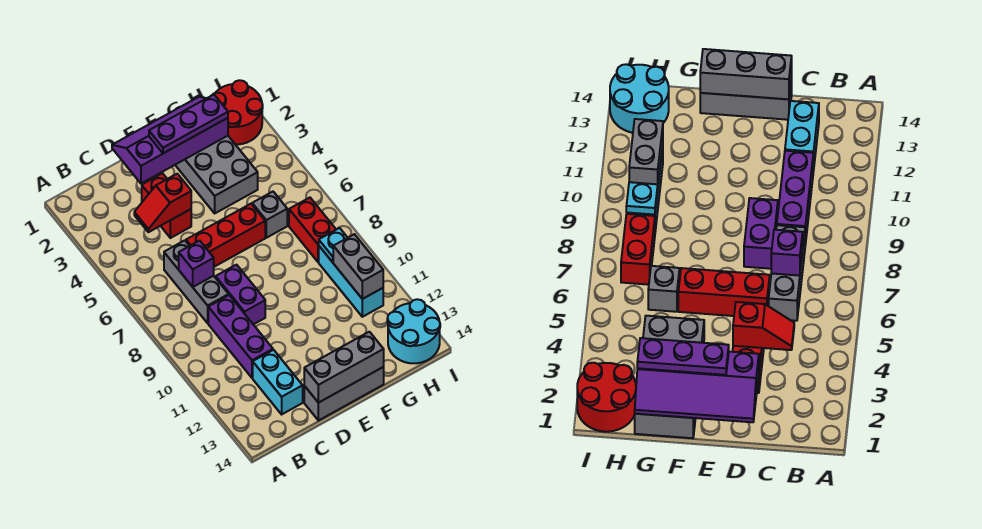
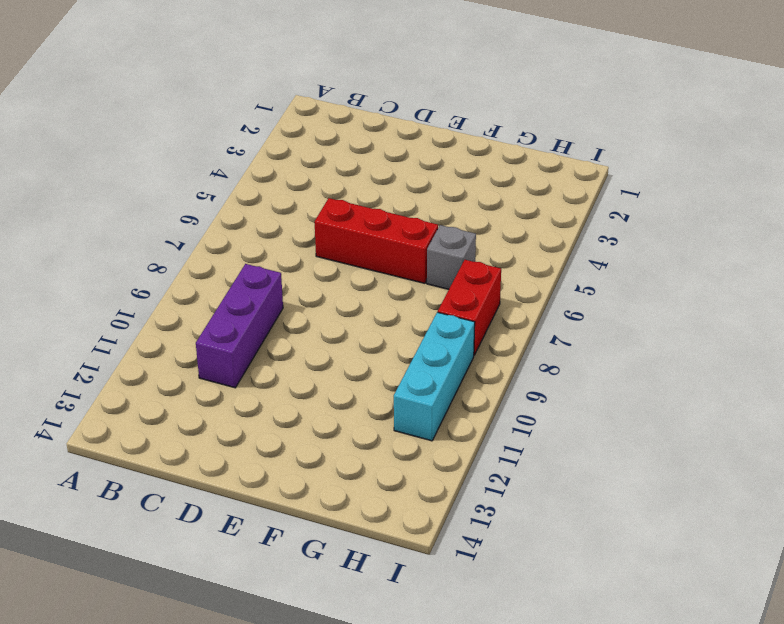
none -> grey brick C6:C8 level 1
none -> cyan brick C12:C13 level 1
none -> red brick D3:D4 level 1

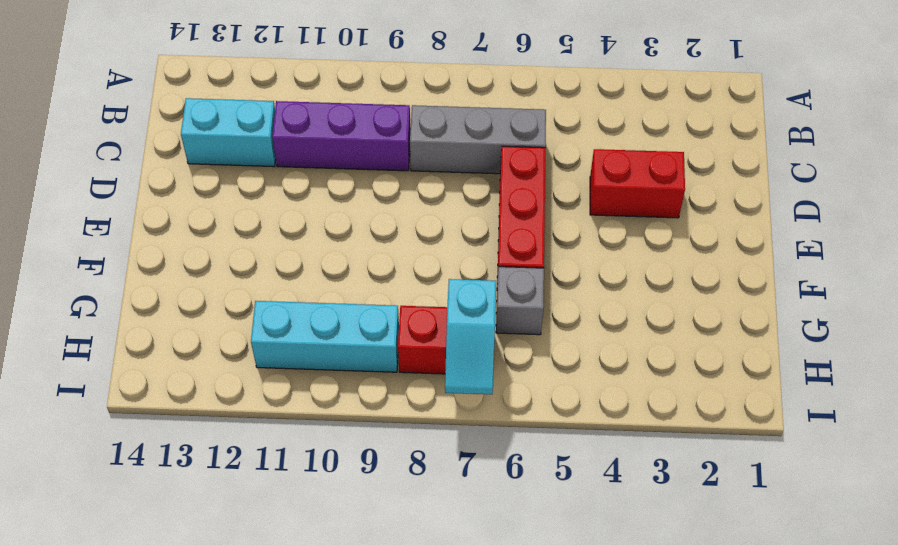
cyan slope H7:I7 level 2 top H -> none
none -> purple brick D8:D9 level 1
none -> grey brick D14:F14 level 1
none -> grey brick F1:G4 level 1

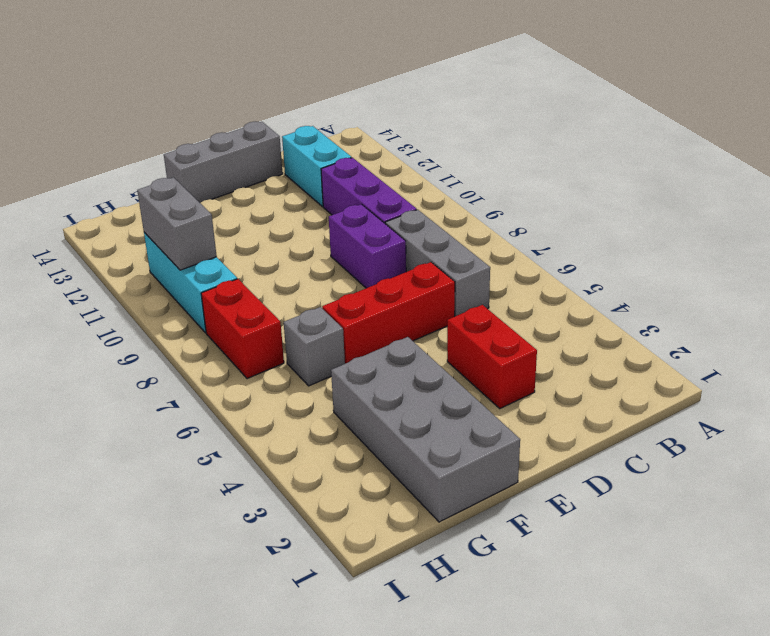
none -> red round brick H1:I2 level 1
none -> cyan round brick H13:I14 level 1
none -> red slope C4:D4 level 2 top D

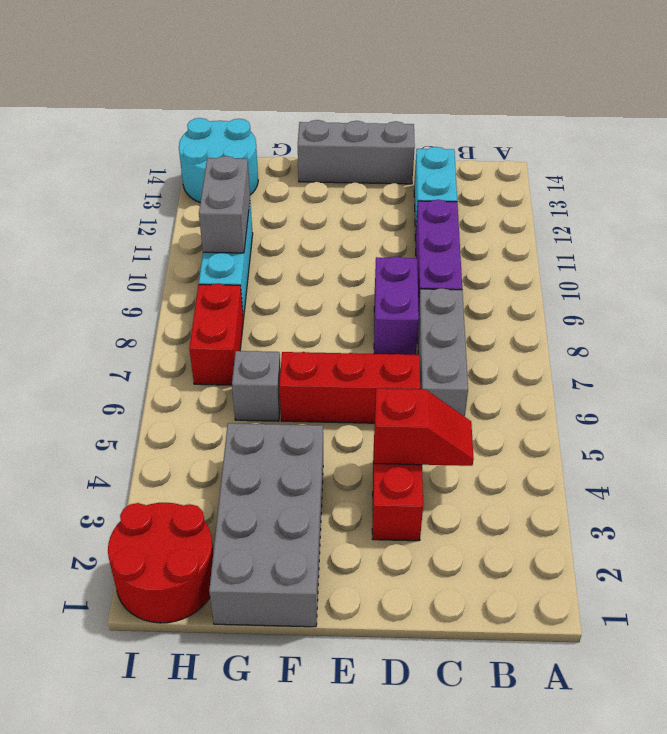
none -> purple brick C7 level 2
none -> purple slope D1:G2 level 2 top 2
none -> grey brick D14:F14 level 2

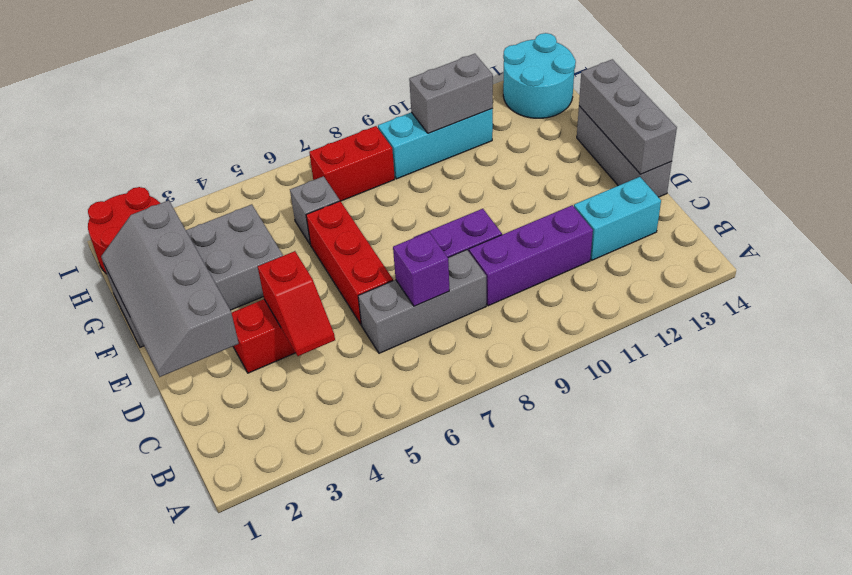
grey slope D1:G2 level 2 top 2 -> purple slope D1:G2 level 2 top 2
none -> cyan plate H9 level 2
none -> purple plate E2:G2 level 3

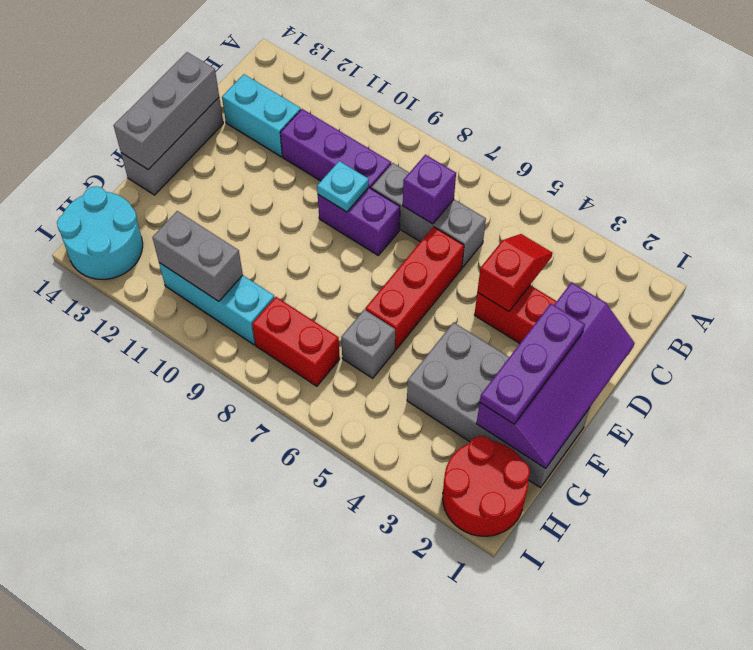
cyan plate D9 level 2 -> cyan plate H9 level 2

